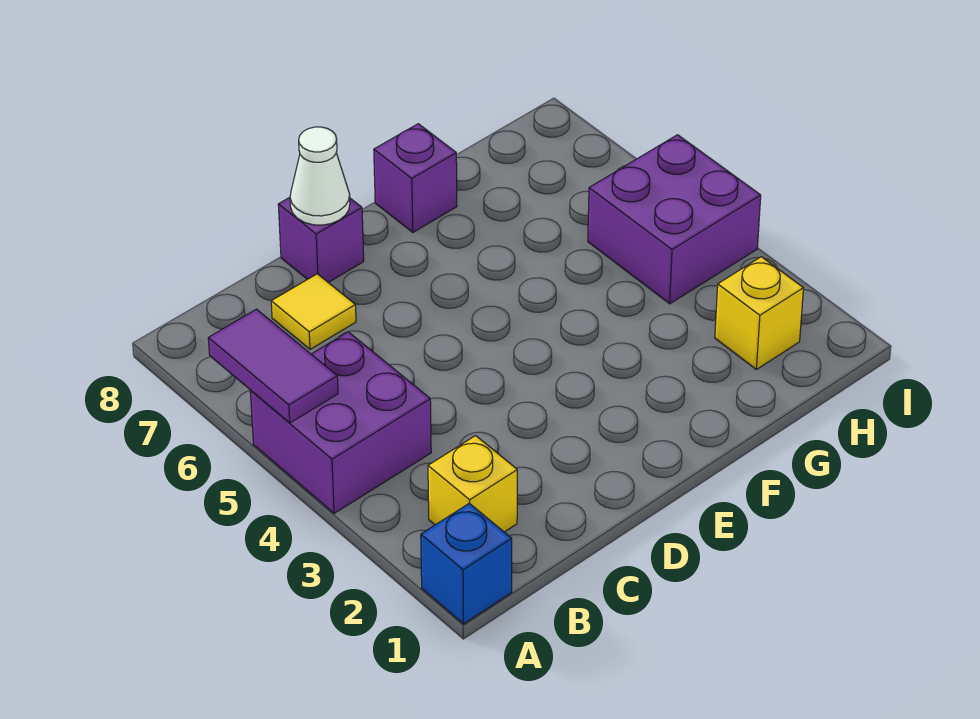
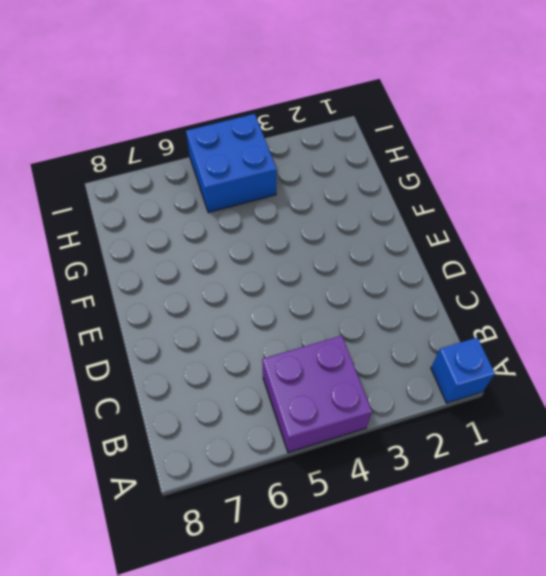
blue brick H4:I5 level 1 -> purple brick H4:I5 level 1
none -> yellow brick B2 level 1
none -> yellow tile C7 level 1

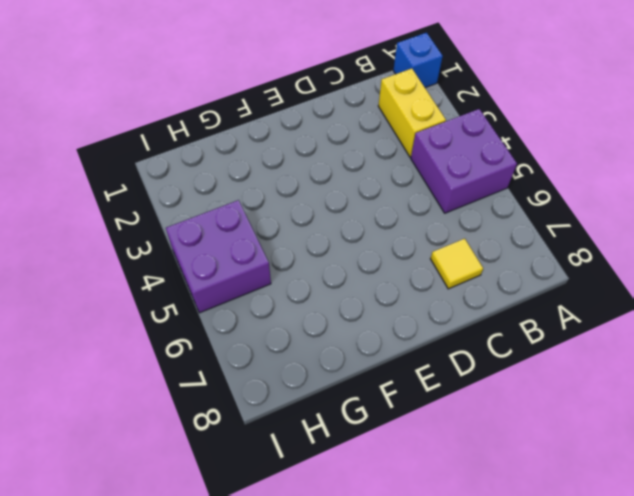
yellow brick B2:B3 level 1 -> yellow brick B2 level 1
none -> purple brick D8 level 1
none -> purple brick F8 level 1

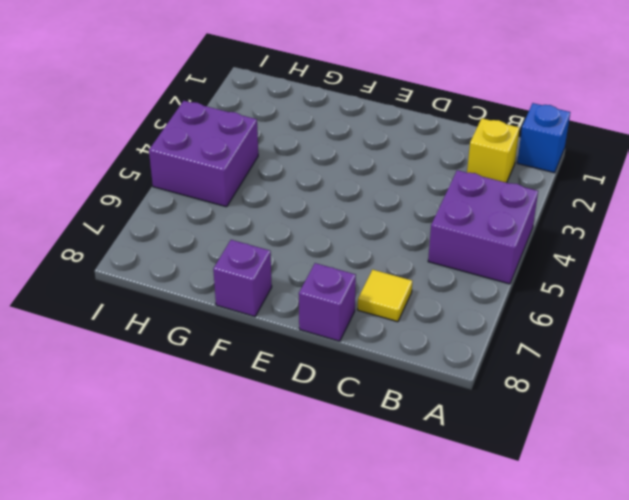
none -> yellow brick H2 level 1
none -> purple tile A5:A6 level 2

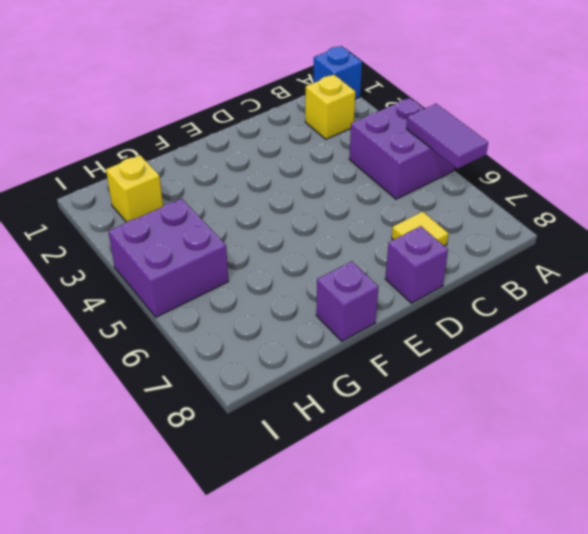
none -> white cone D8 level 2

